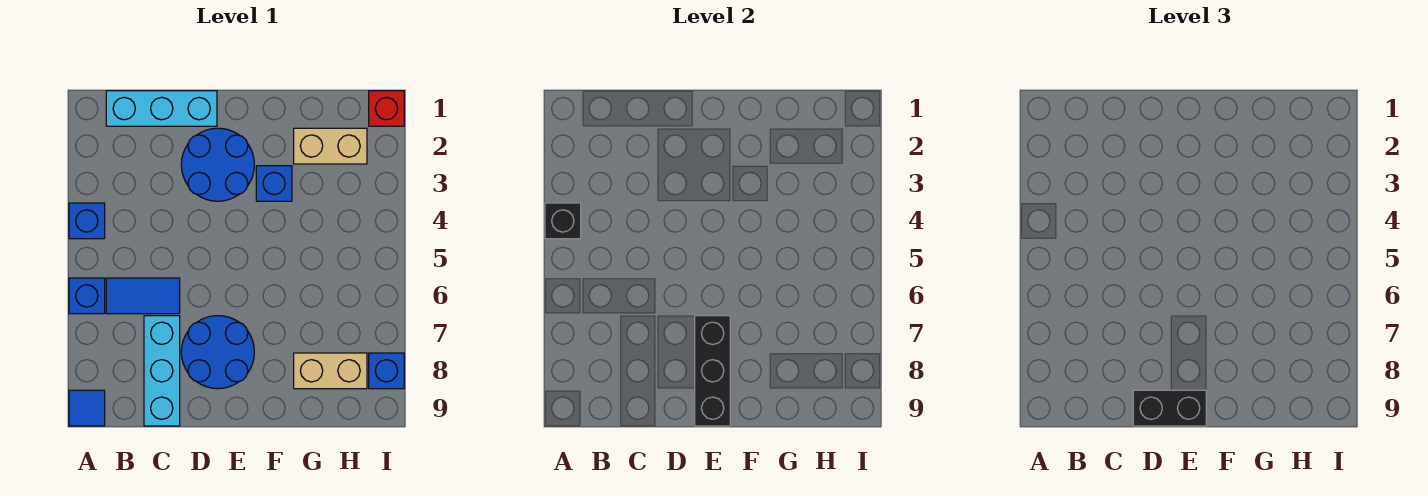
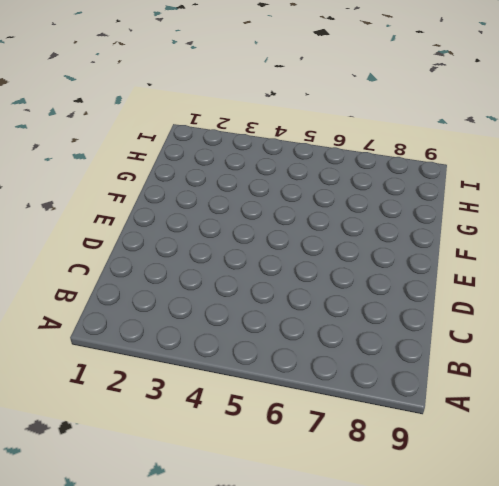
none -> blue brick A4 level 1
none -> blue brick A6 level 1
none -> blue tile A9 level 1

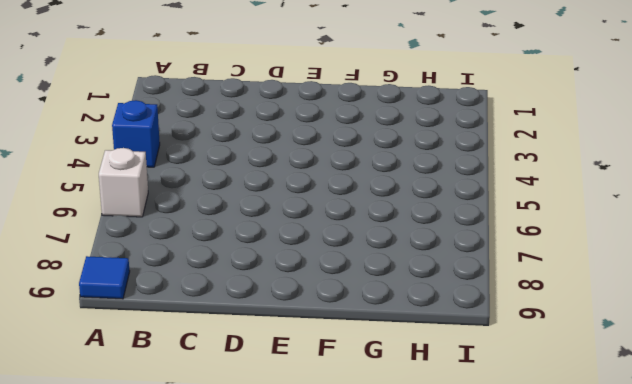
white brick A6 level 1 -> blue brick A6 level 1
none -> cyan brick B1:D1 level 1
none -> blue tile B6:C6 level 1
none -> cyan brick C7:C9 level 1

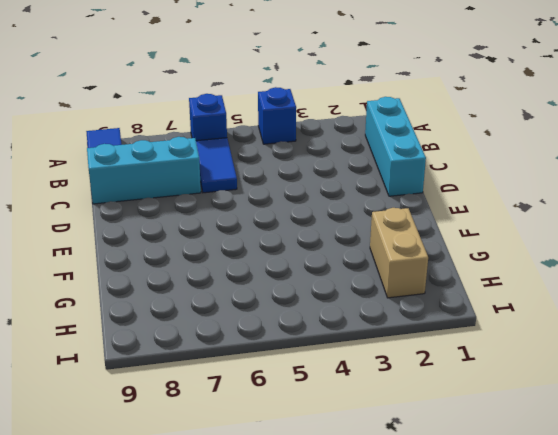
none -> blue round brick D2:E3 level 1
none -> blue round brick D7:E8 level 1
none -> blue brick F3 level 1

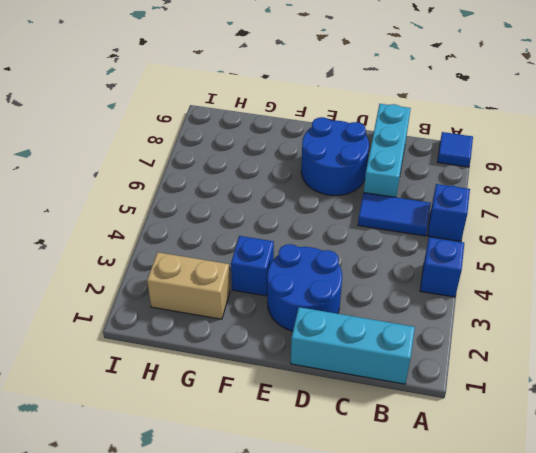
none -> tan brick G8:H8 level 1
none -> red brick I1 level 1
none -> blue brick I8 level 1

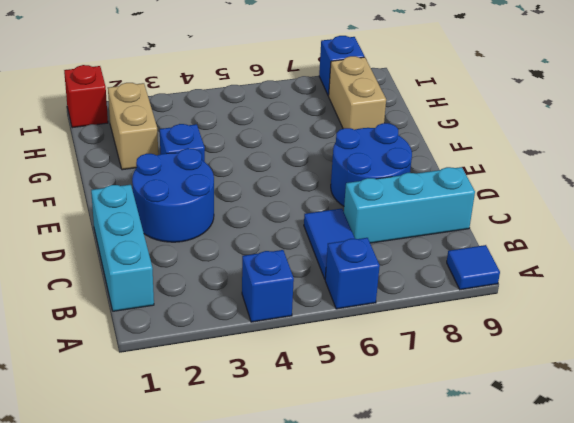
none -> black brick A4 level 2
none -> black brick E7:E9 level 2
none -> black brick D9:E9 level 3

